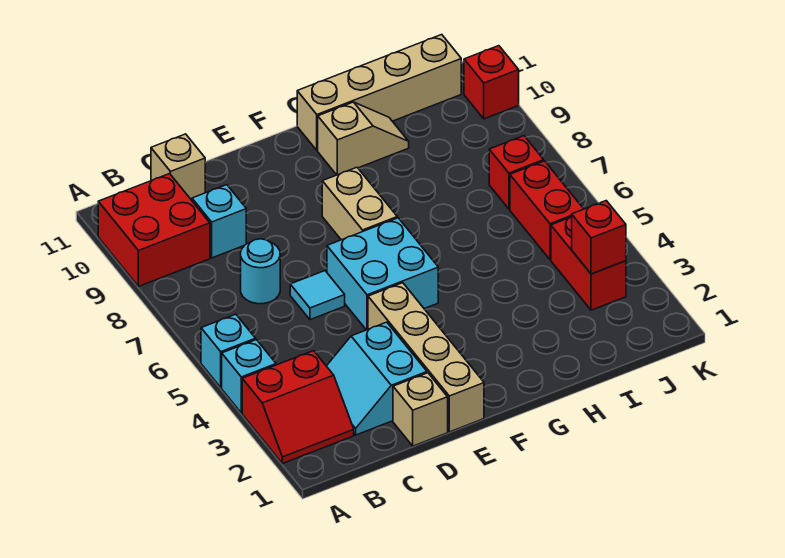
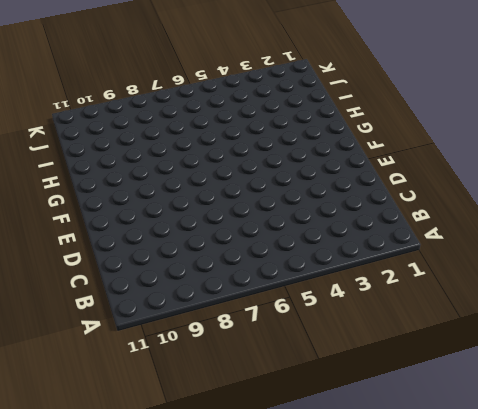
none -> red slope A2:B3 level 1 top 3
none -> cyan brick A4 level 1
none -> cyan brick A5 level 1

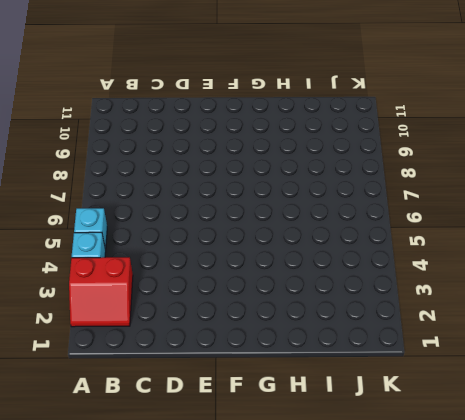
none -> red brick A9:B10 level 1
none -> cyan slope C2:D3 level 1 top D
none -> cyan round brick C7 level 1

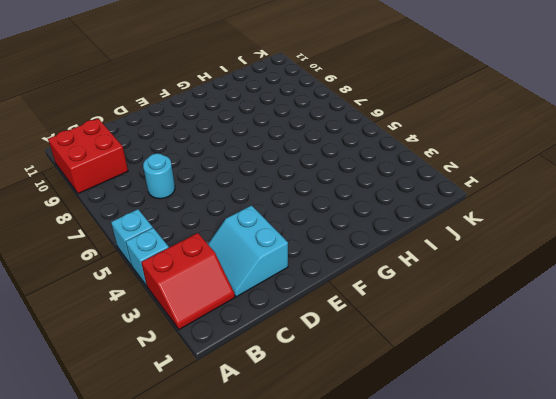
none -> cyan brick C9 level 1
none -> tan brick C11 level 1
none -> tan brick D1 level 1

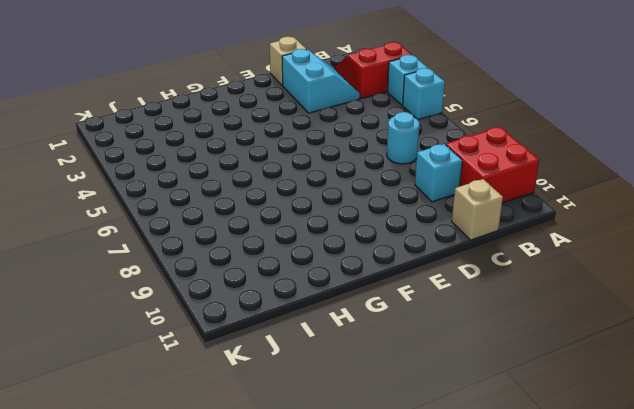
none -> cyan tile D6 level 1
none -> tan brick E1:E4 level 1
none -> cyan brick E5:F6 level 1

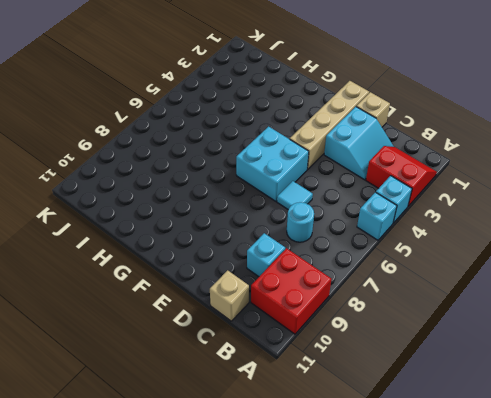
none -> tan brick F7:F8 level 1
none -> tan slope G10:H10 level 1 top G
none -> tan brick G11:J11 level 1

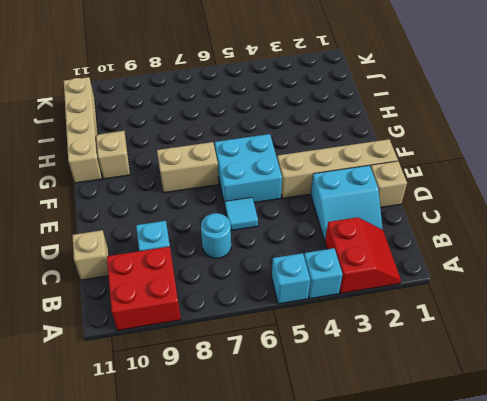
none -> red brick J3:J4 level 1
none -> red brick J5:J6 level 1
none -> red brick J7 level 1

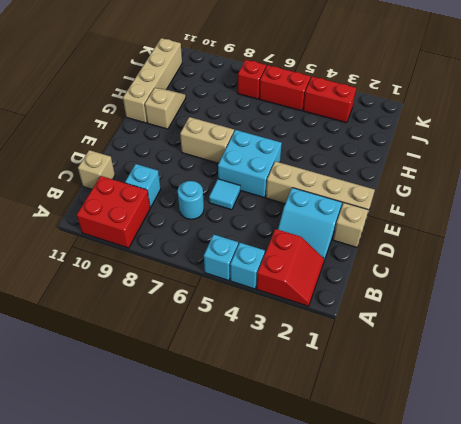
none -> red brick K10 level 1
none -> red brick J3 level 2

